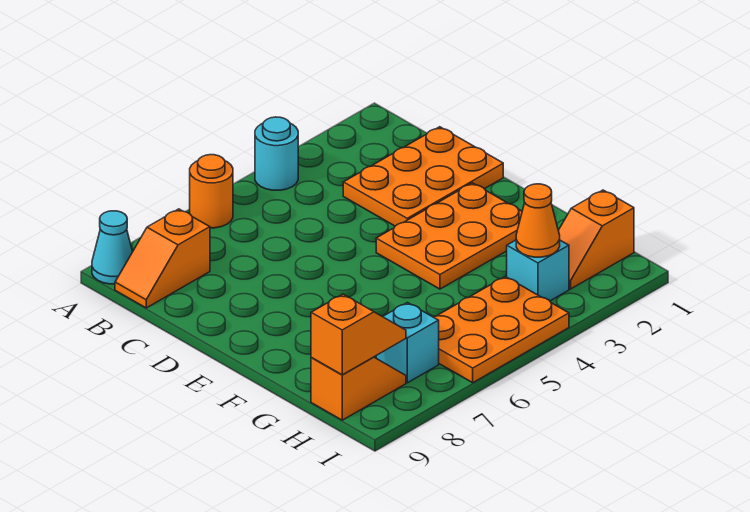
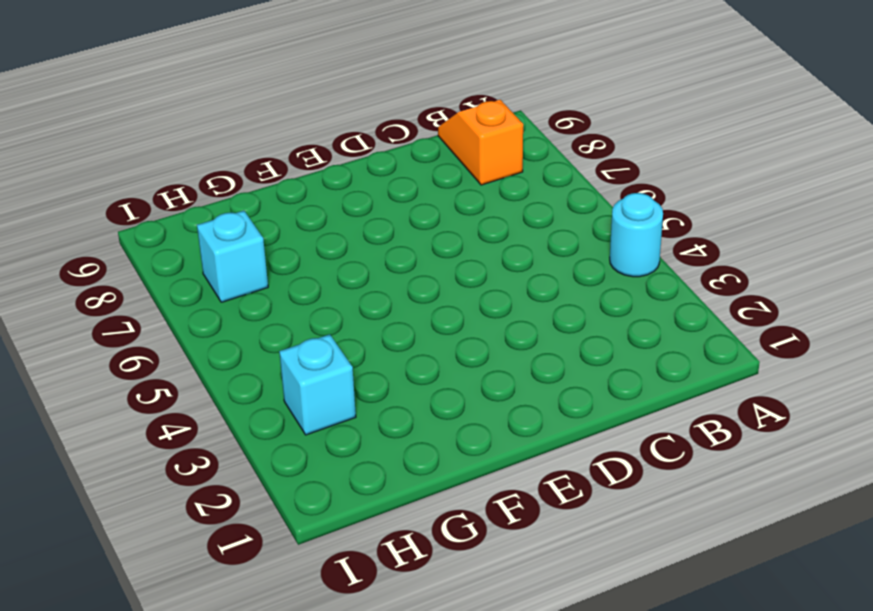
none -> orange round brick A6 level 1
none -> cyan cone A9 level 1
none -> orange plate C1:D3 level 1

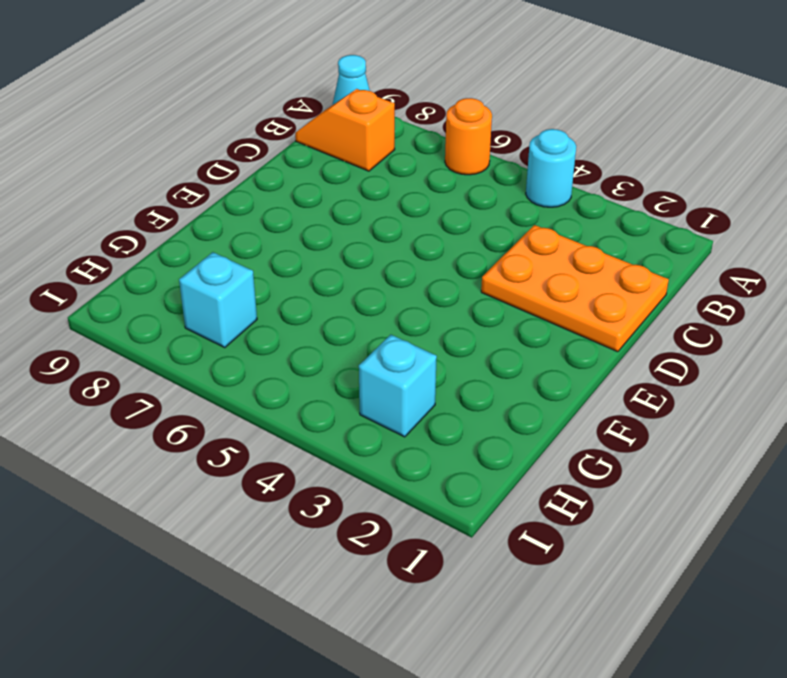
none -> orange plate E2:F4 level 1
none -> orange slope H1:H2 level 1 top 1
none -> orange plate H4:I6 level 1

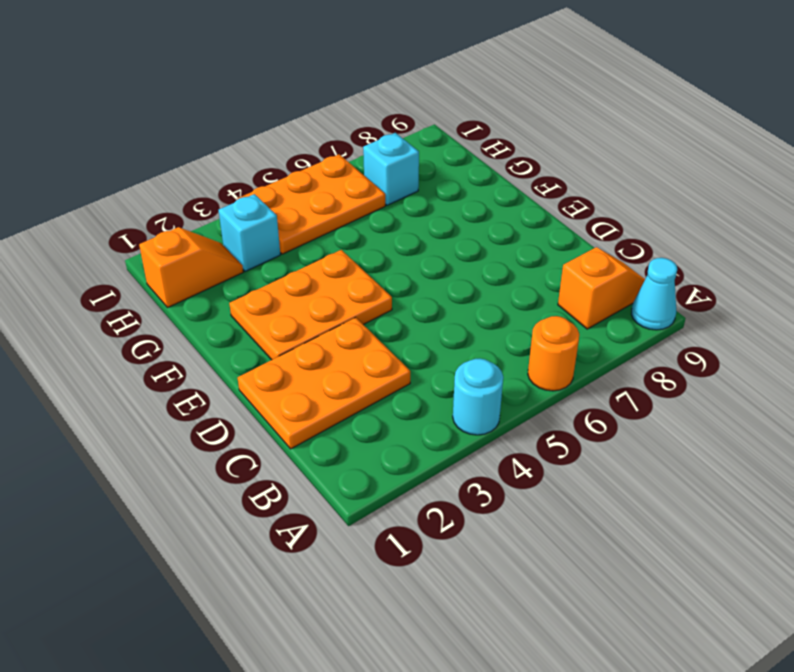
none -> orange slope H8:H9 level 1 top 9
none -> orange cone H3 level 2
none -> orange slope H8:H9 level 2 top 9

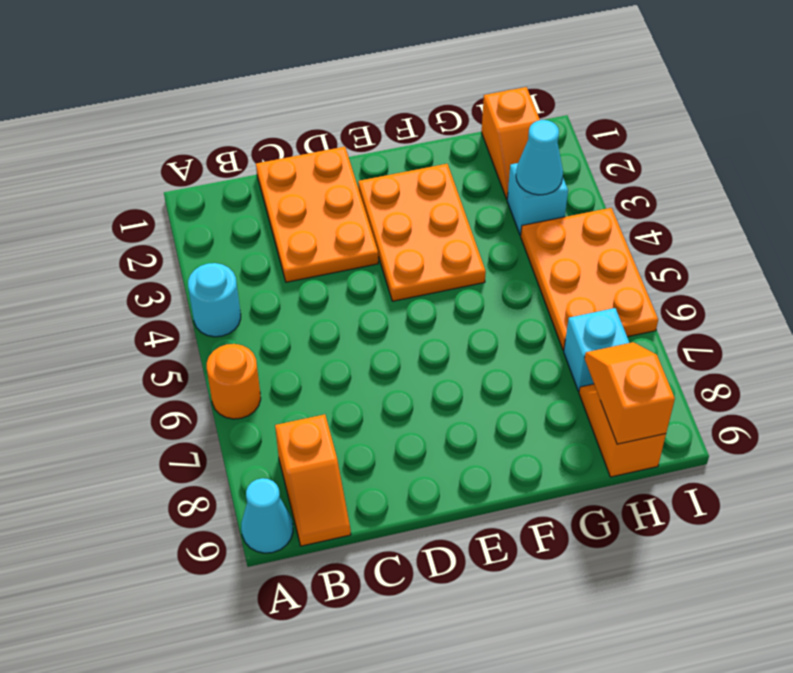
cyan cone H3 level 2 -> orange cone H3 level 2

